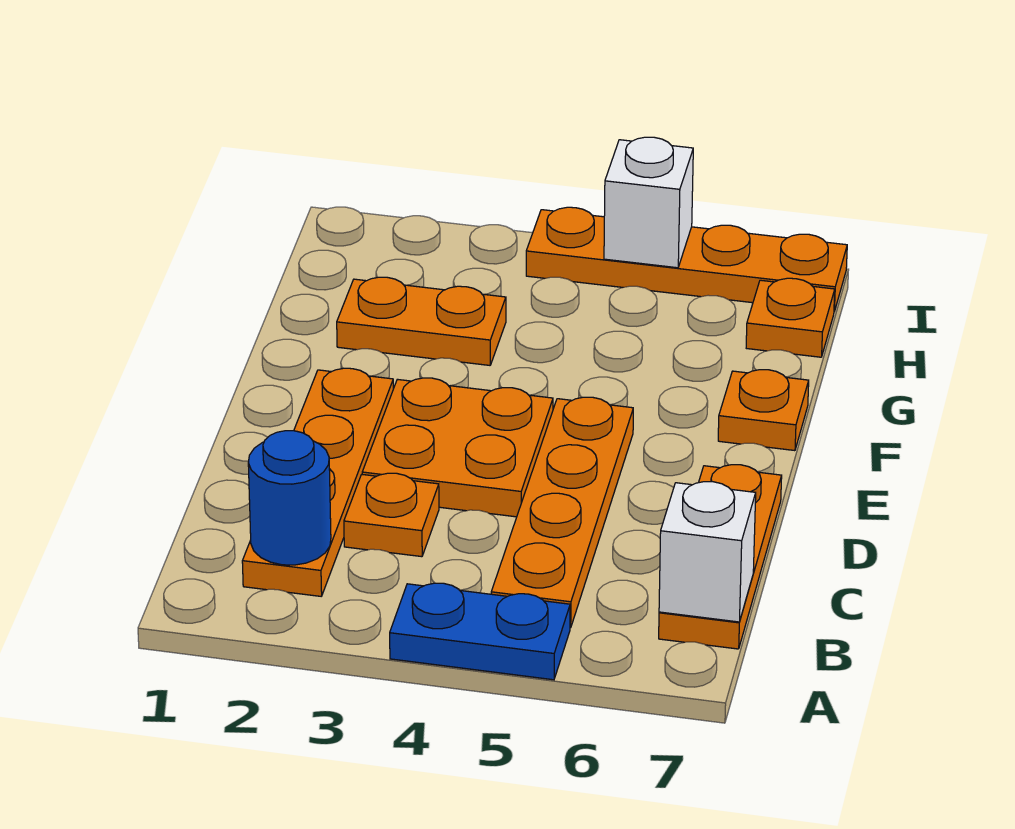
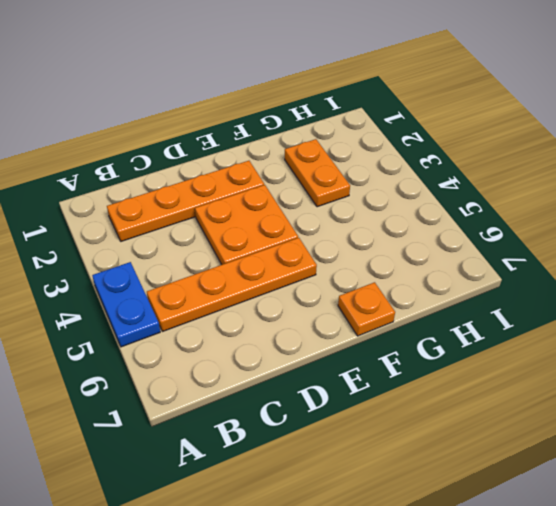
none -> orange plate B7:D7 level 1
none -> orange plate C3 level 1
none -> orange plate H7 level 1

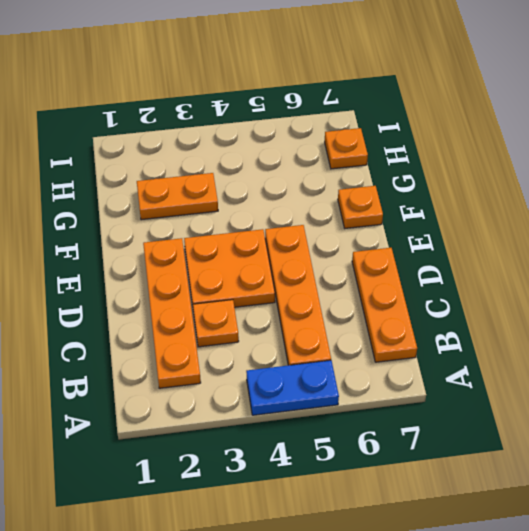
none -> orange plate I4:I7 level 1
none -> blue round brick B2 level 2
none -> white brick B7 level 2

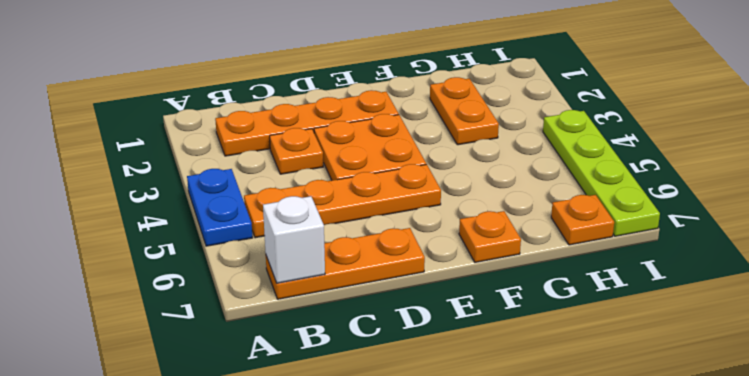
lime plate I4:I7 level 1 -> orange plate I4:I7 level 1
none -> blue round brick B2 level 2
none -> white brick I5 level 2

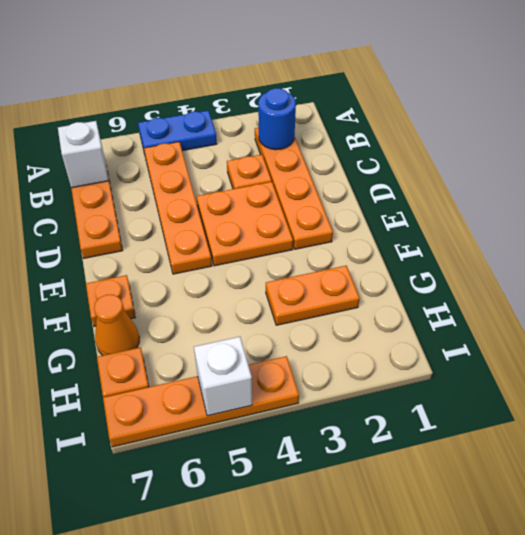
orange cone G7 level 1 -> none

